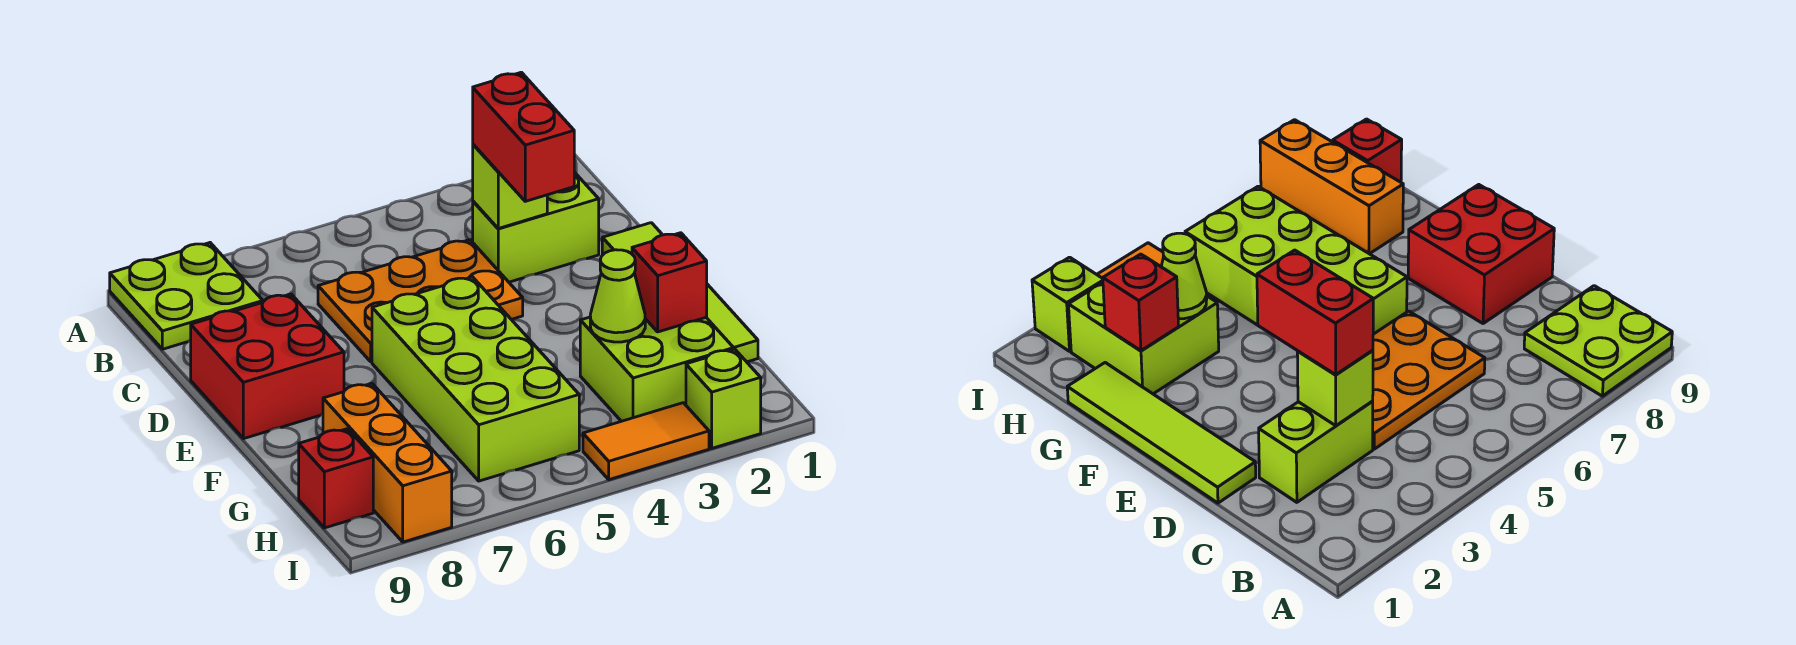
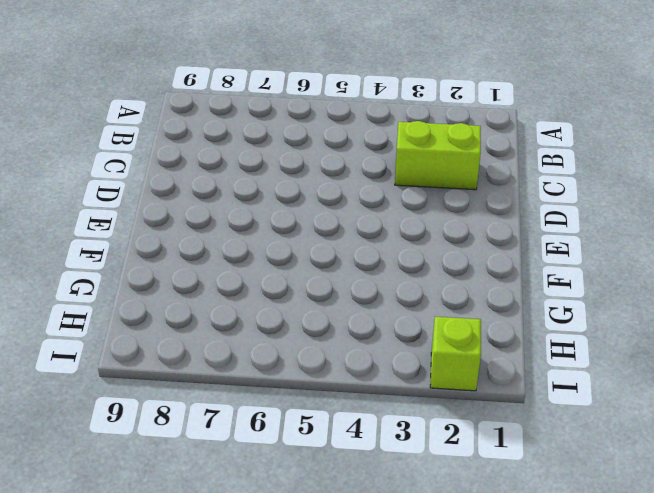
none -> lime plate A8:B9 level 1
none -> orange plate C4:D6 level 1
none -> lime tile D1:G1 level 1

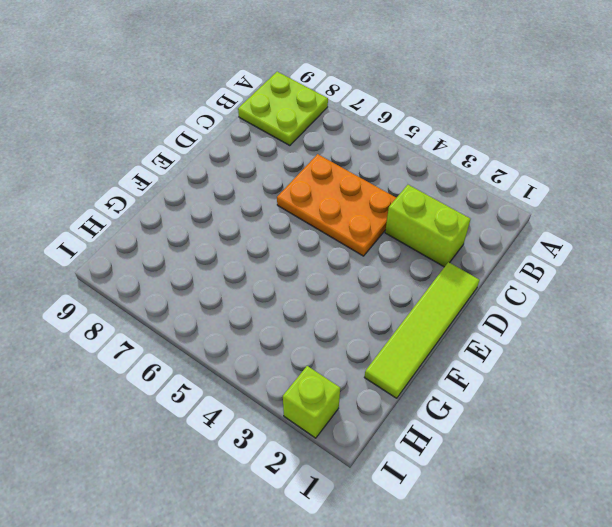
none -> red brick D8:E9 level 1
none -> lime brick E5:H6 level 1
none -> lime brick G2:H3 level 1

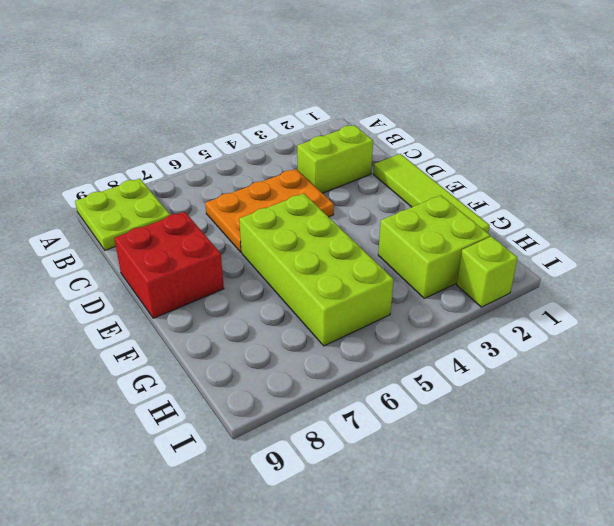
none -> orange brick G8:I8 level 1
none -> red brick H9 level 1
none -> orange tile I3:I4 level 1

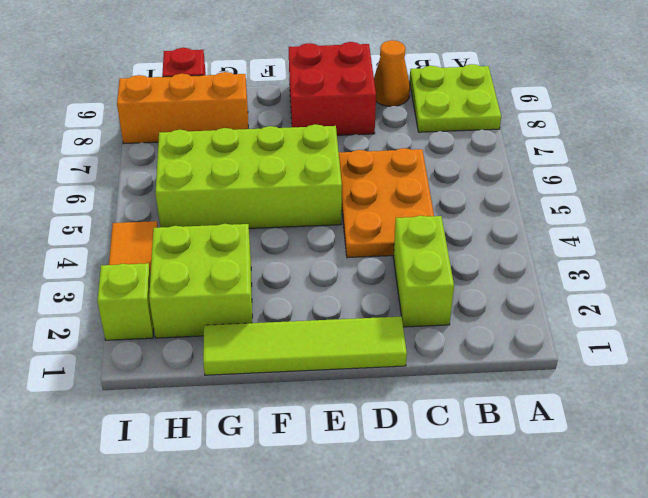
orange cone C9 level 1 -> none
none -> lime brick C3 level 2
none -> red brick G2 level 2
none -> lime cone G3 level 2

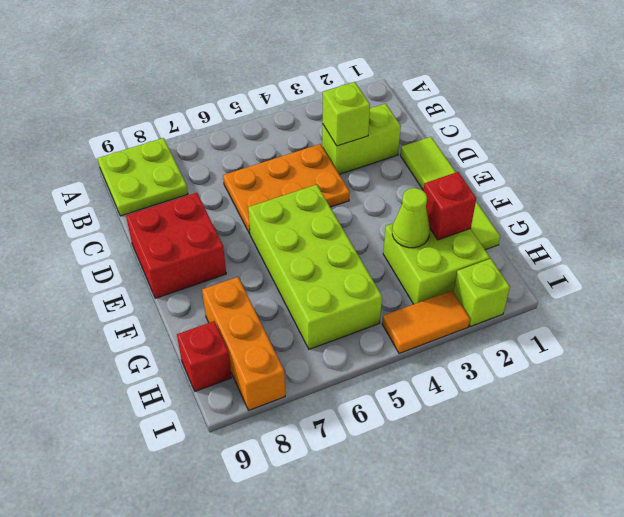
none -> red brick C3:D3 level 3

